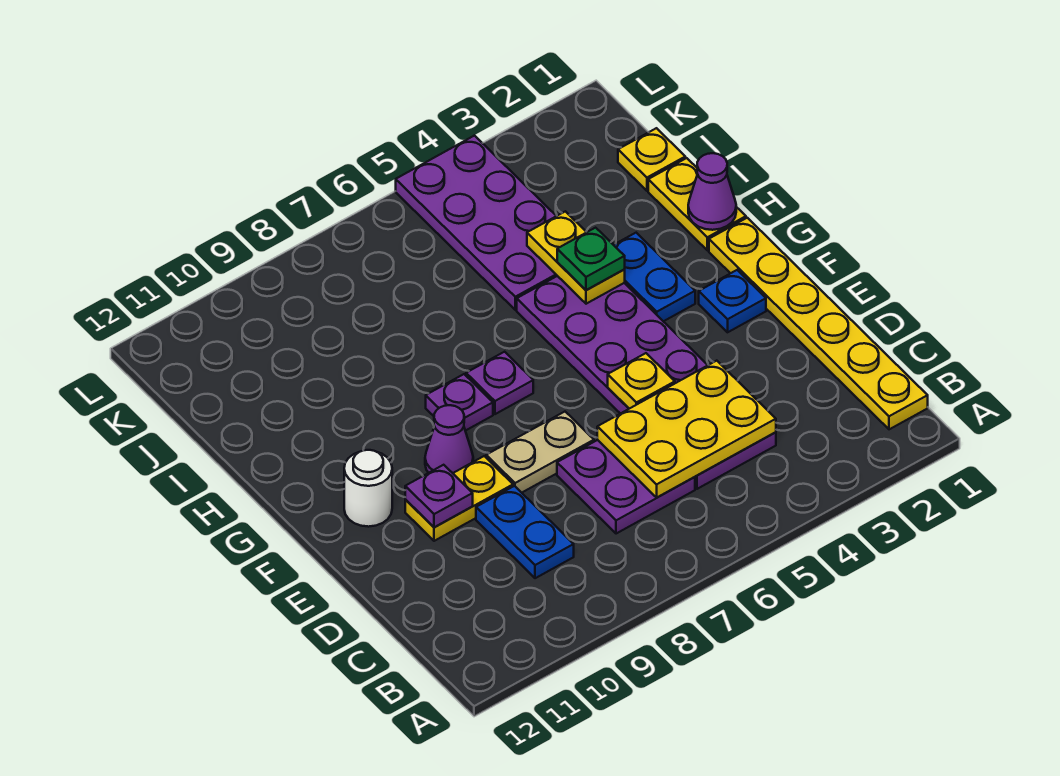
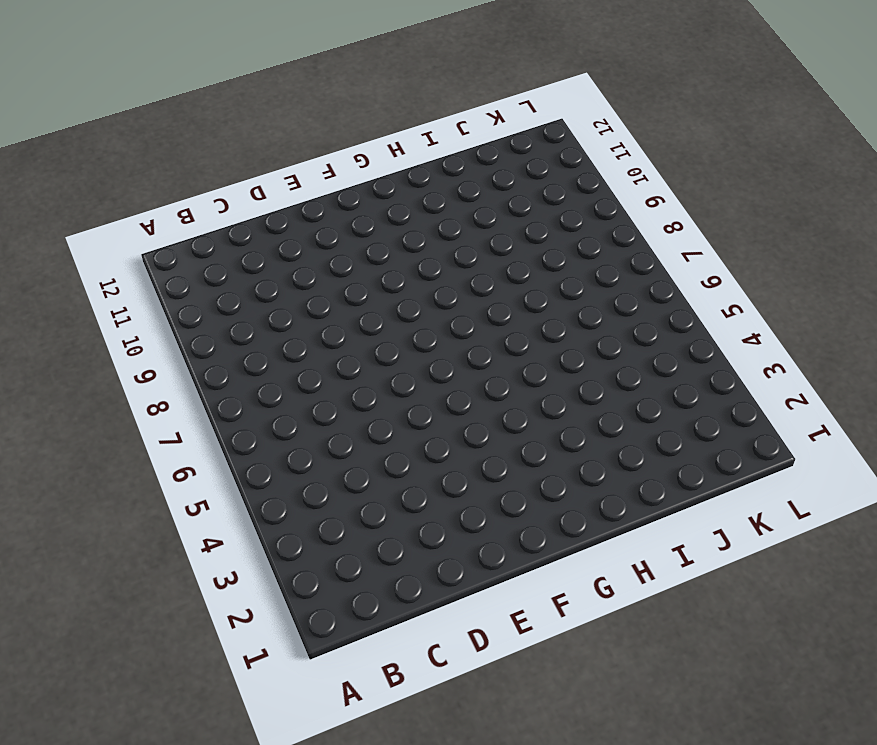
none -> yellow plate B1:G1 level 1
none -> purple plate C4:H5 level 1
none -> purple plate C6:D7 level 1

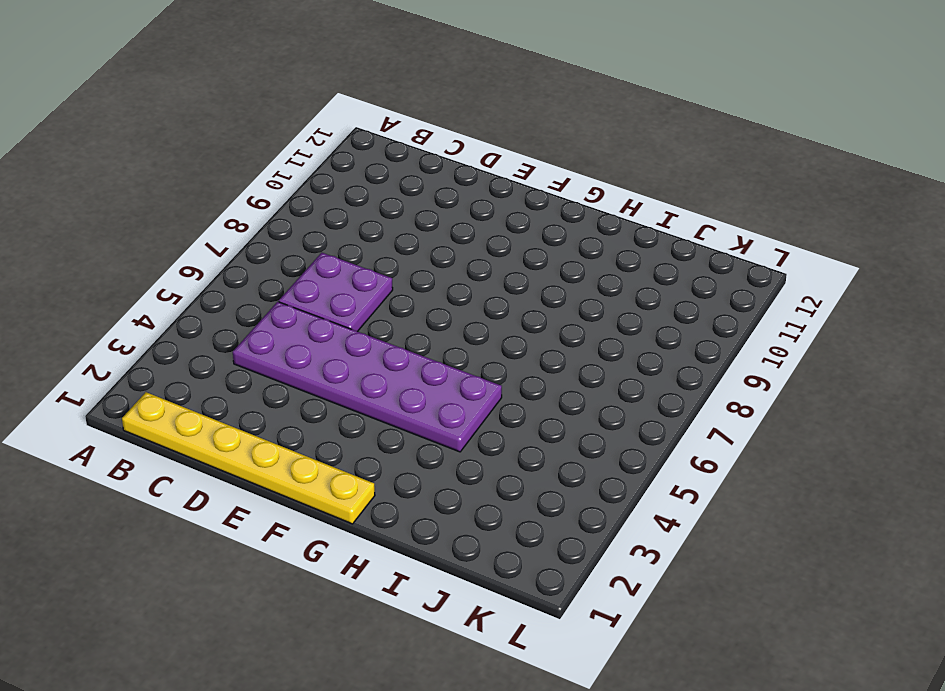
none -> blue plate C9:D9 level 1
none -> tan plate E7:E8 level 1
none -> yellow plate E9:E10 level 1

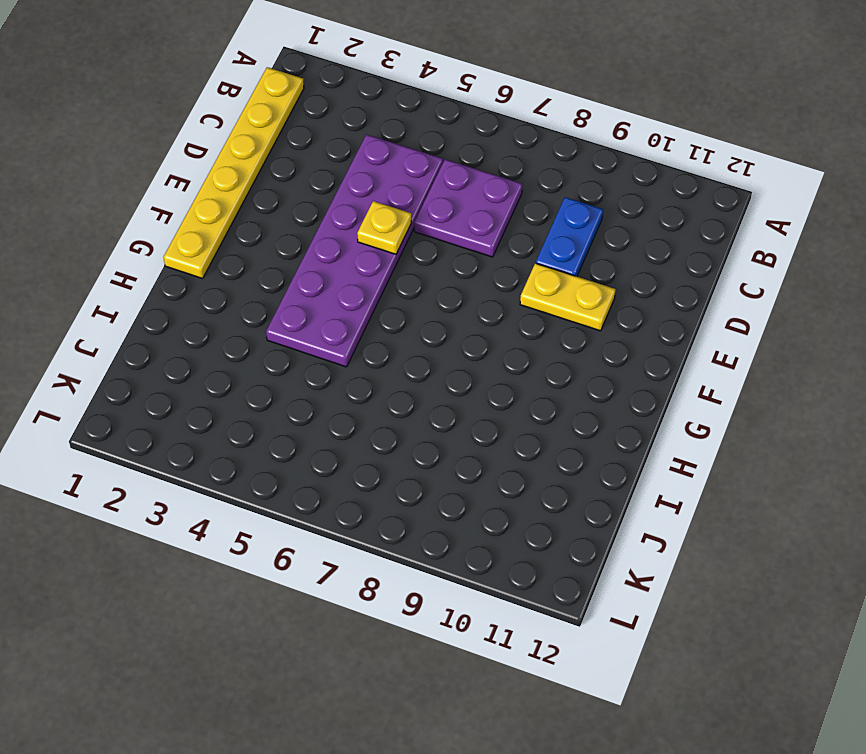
none -> tan plate E7:E8 level 1
none -> blue plate F2 level 1
none -> purple cone F9 level 1

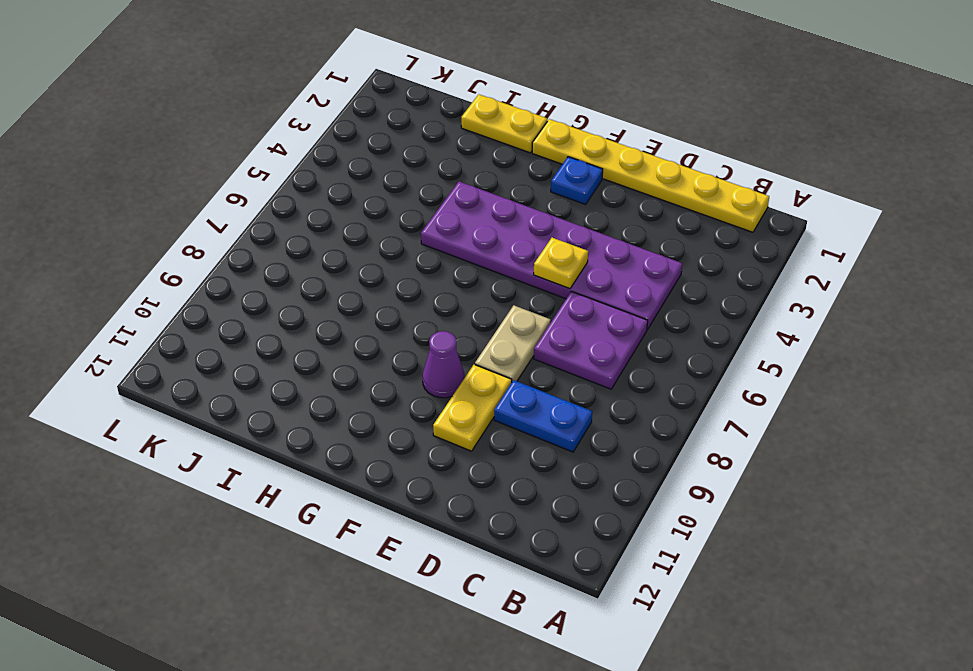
none -> white round brick F11 level 1
none -> blue plate G3:H3 level 1
none -> purple plate G7 level 1

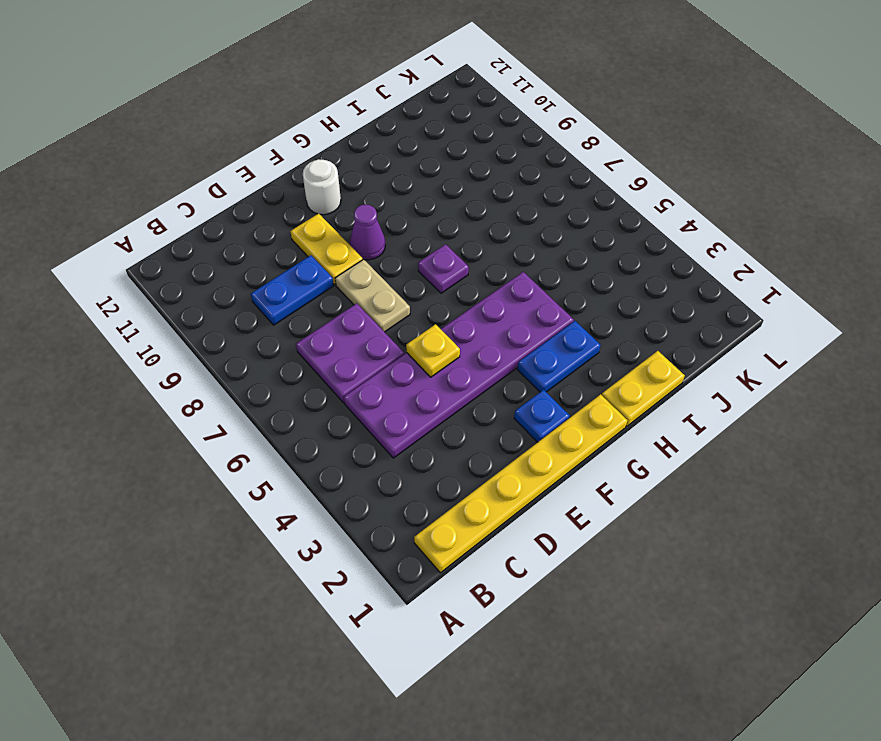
none -> purple plate G8 level 1
none -> purple plate I4:L5 level 1
none -> yellow plate J1 level 1

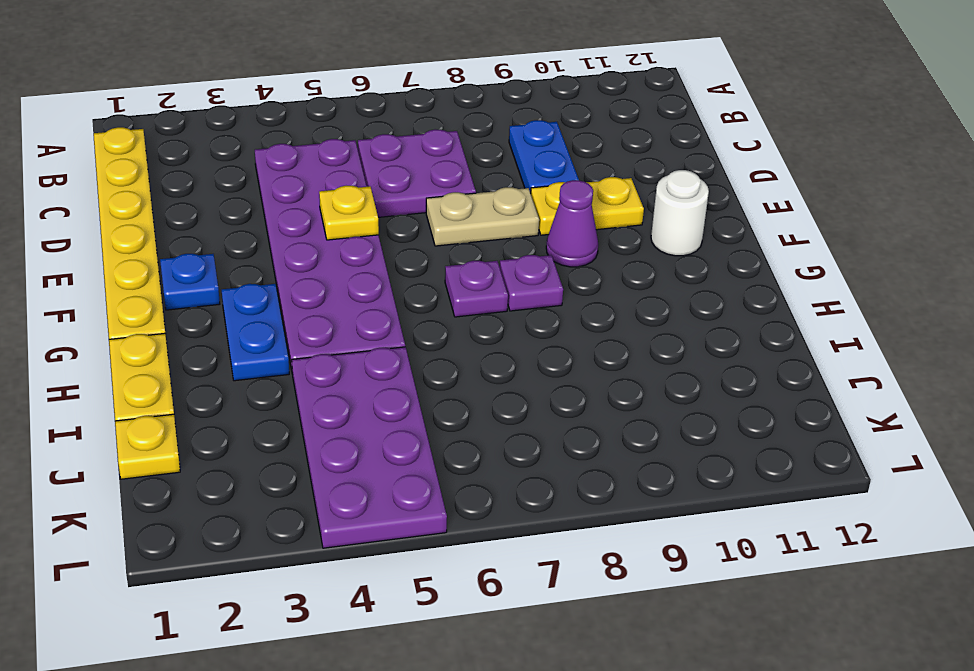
none -> yellow plate C4:D6 level 2
none -> purple plate E10 level 2
none -> purple cone H1 level 2

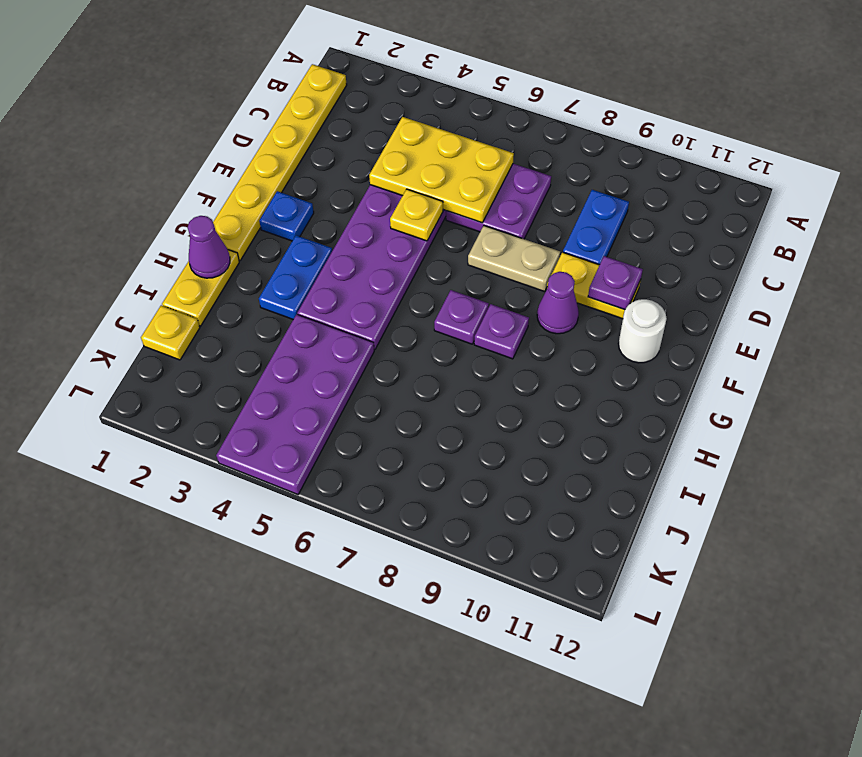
none -> yellow plate H4:I4 level 2
none -> green plate H4 level 3

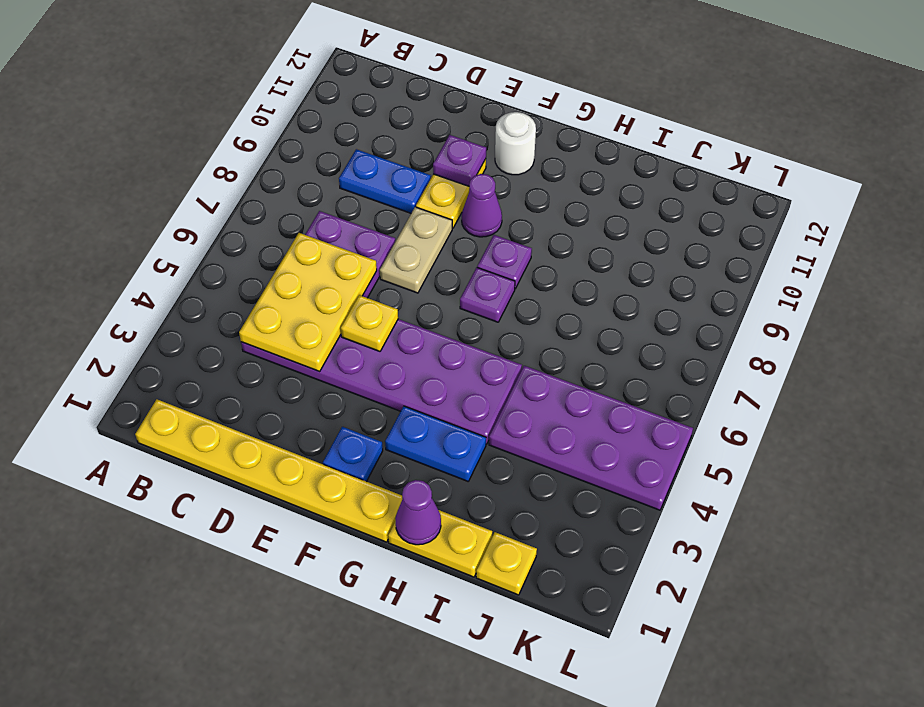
none -> yellow plate H4:I4 level 2
none -> green plate H4 level 3

